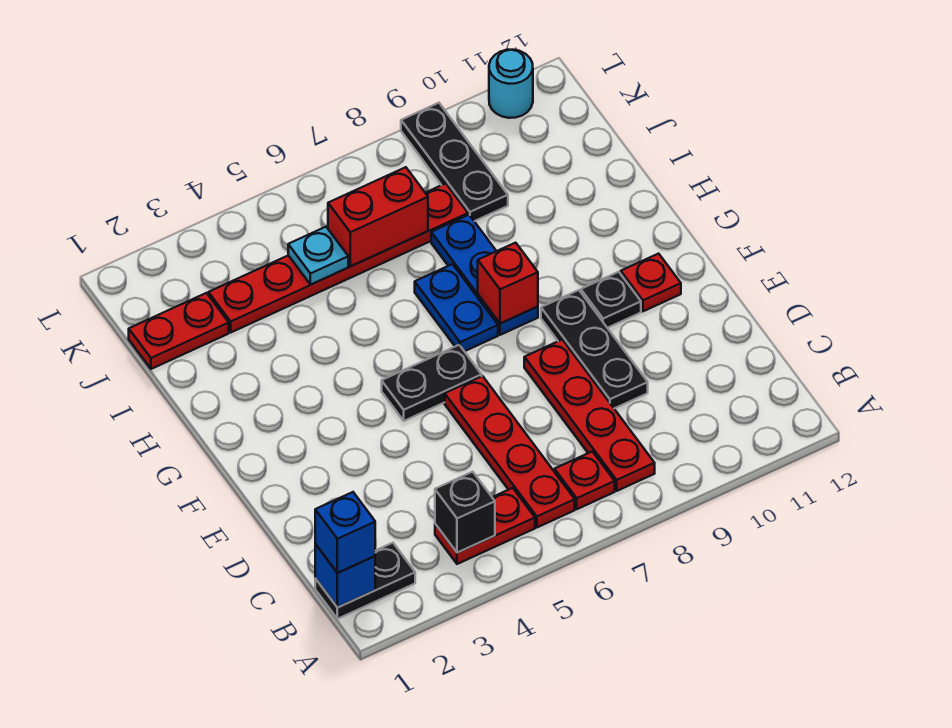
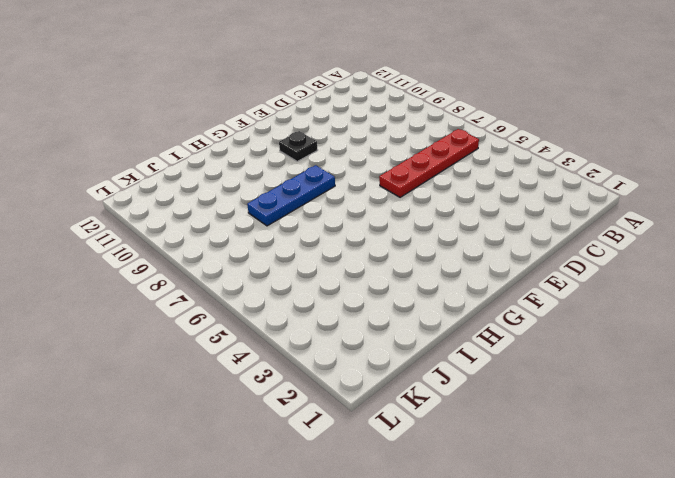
none -> black plate B1:B2 level 1
none -> red plate B4:B5 level 1
none -> red plate B7 level 1

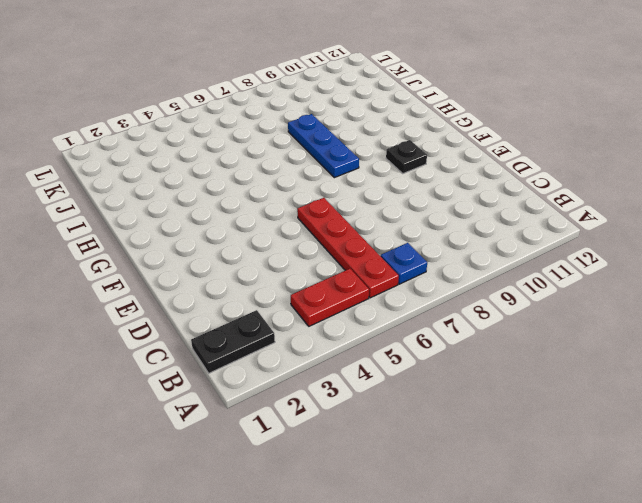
blue plate B7 level 1 -> red plate B7 level 1
none -> red plate B8:E8 level 1
none -> black plate D9:F9 level 1
none -> black plate F5:F6 level 1

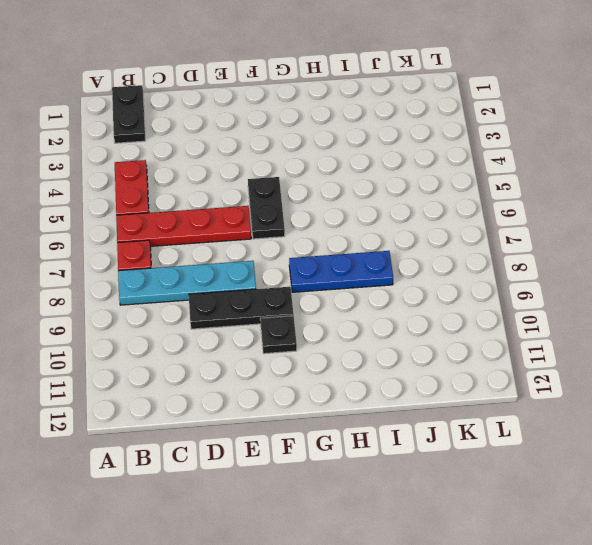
cyan plate B8:E8 level 1 -> red plate B8:E8 level 1
none -> red plate F11 level 1
none -> blue plate G7:H7 level 1
none -> red plate J1:J2 level 1

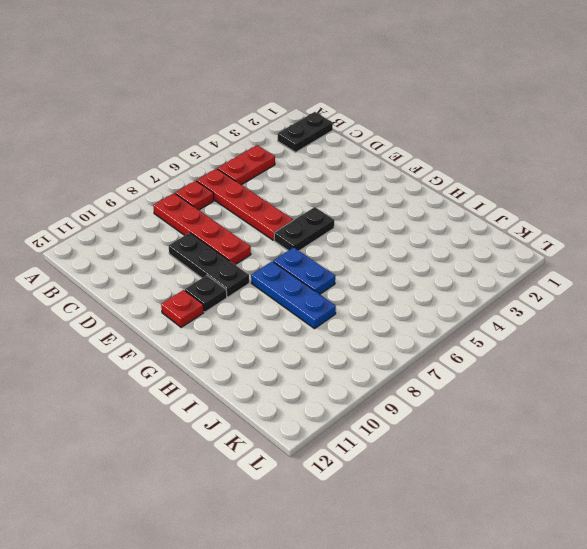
none -> red plate J1:J2 level 1
none -> red plate J3:J8 level 1
none -> black plate J9:L9 level 1

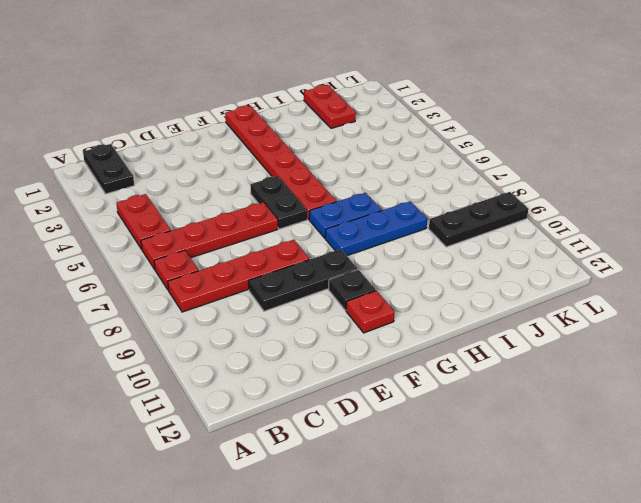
red plate G1:G6 level 1 -> red plate J3:J8 level 1
none -> cyan round brick L11 level 1
none -> blue brick B1 level 2
none -> black brick B4 level 2

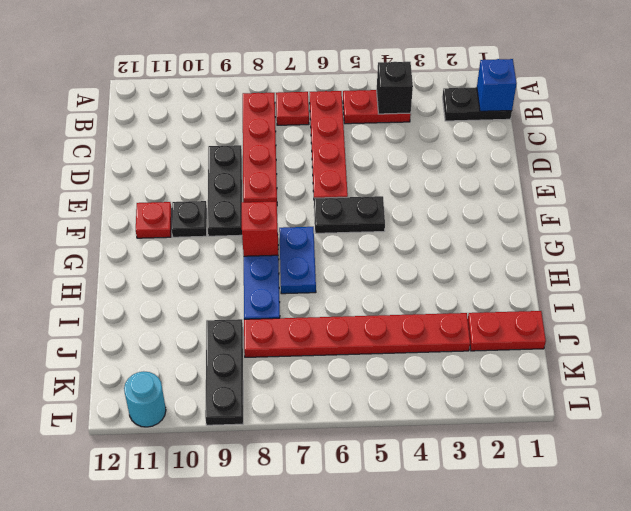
none -> cyan plate J5 level 2
none -> red brick J6:J7 level 2
none -> blue brick B1 level 3

